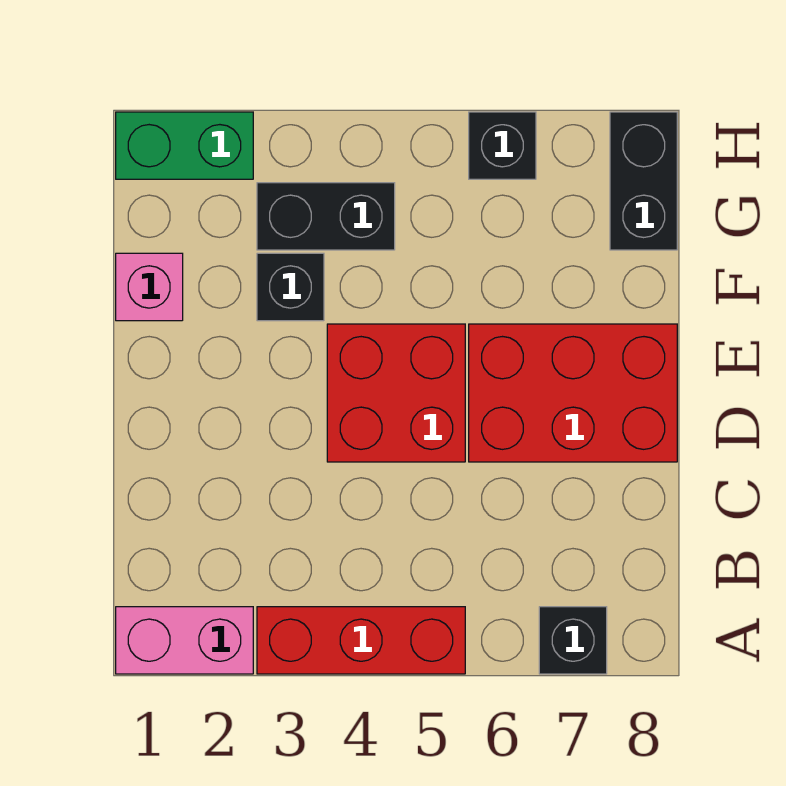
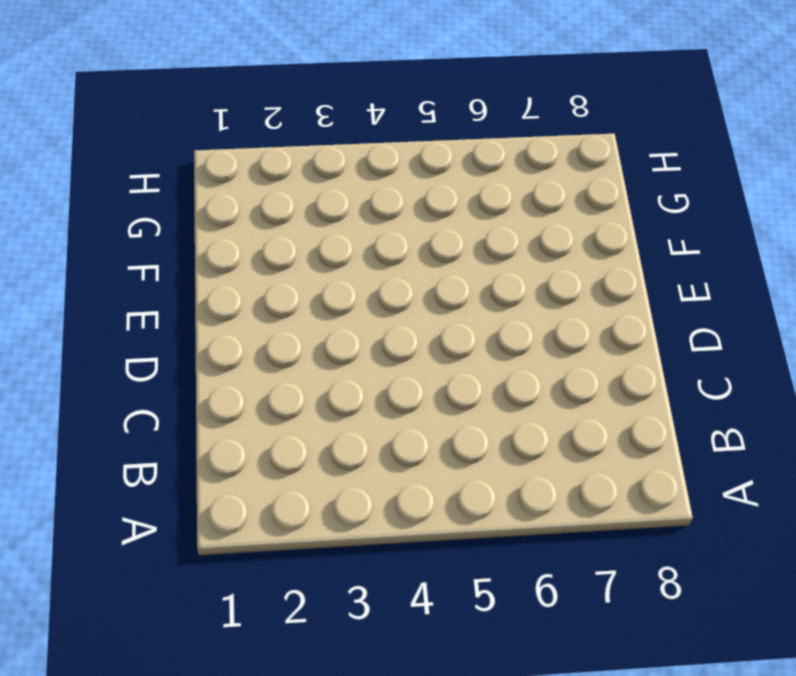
none -> pink brick A1:A2 level 1
none -> red brick A3:A5 level 1

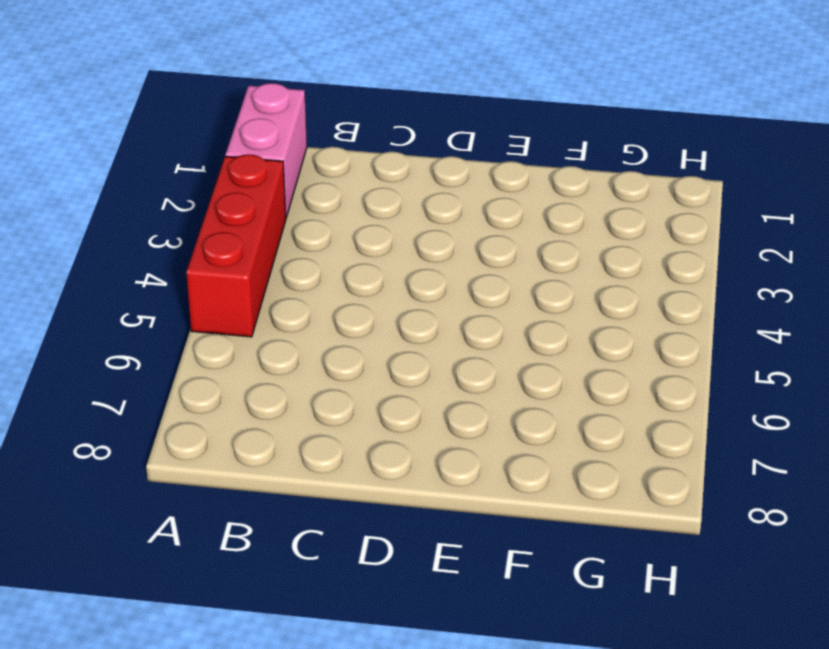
none -> black brick A7 level 1
none -> red brick D4:E5 level 1

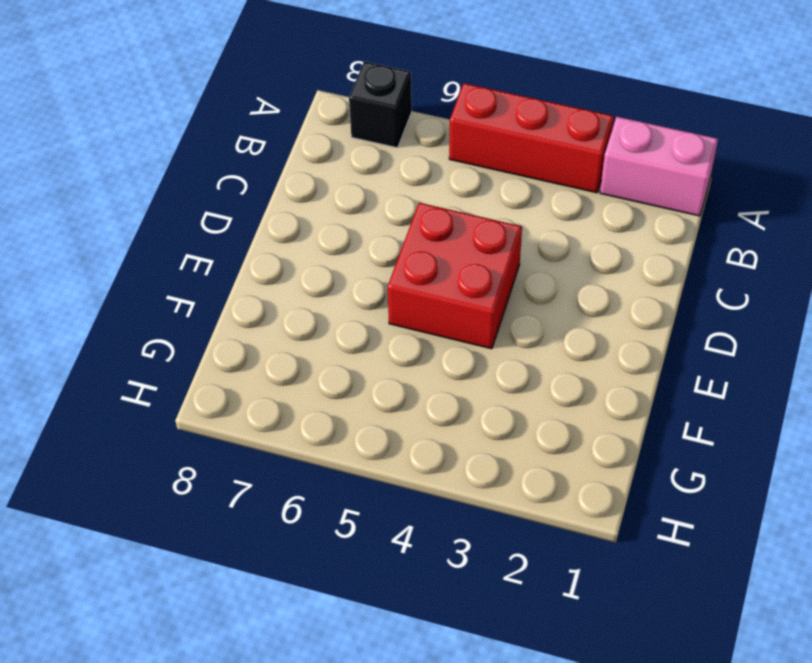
none -> red brick D6:E8 level 1
none -> pink brick F1 level 1

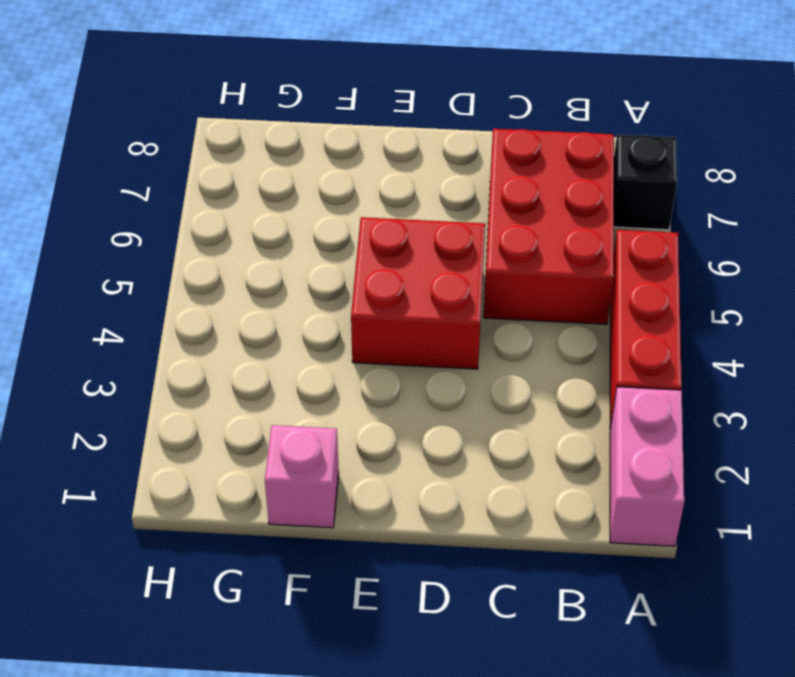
red brick B5:C7 level 1 -> red brick D6:E8 level 1
none -> black brick F3 level 1
none -> black brick G3:G4 level 1

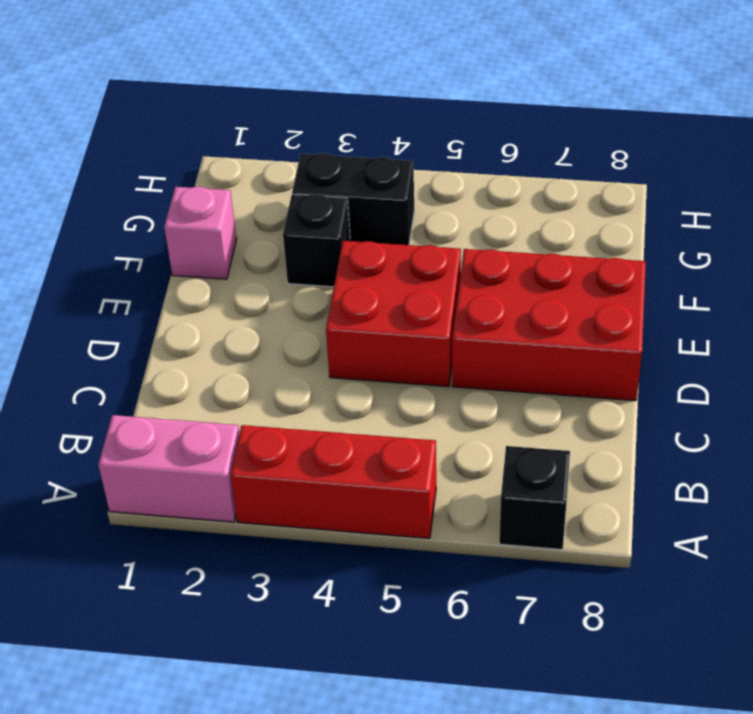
none -> black brick G8:H8 level 1
none -> green brick H1:H2 level 1

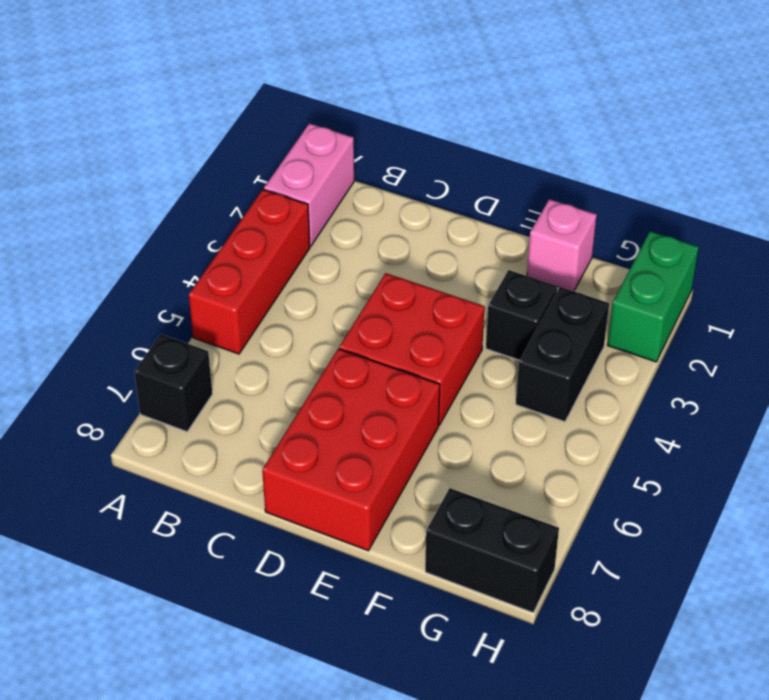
none -> black brick H6 level 1

